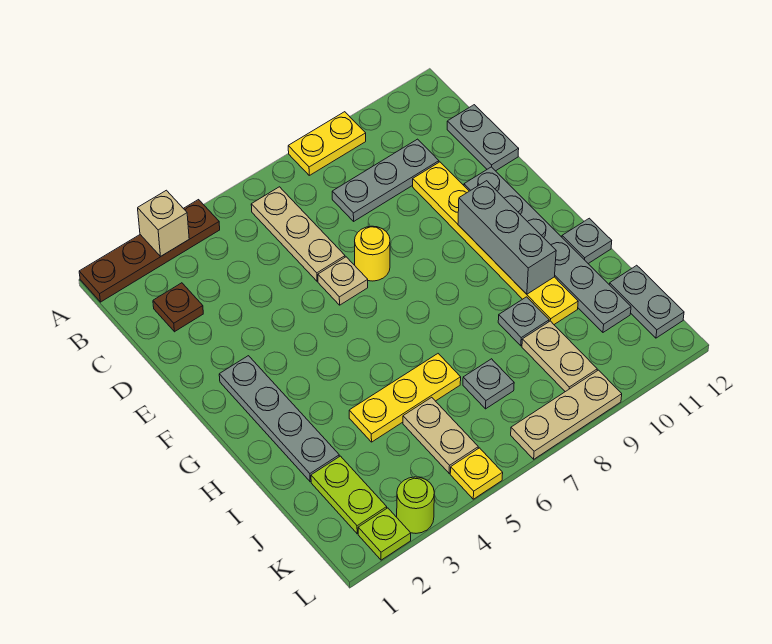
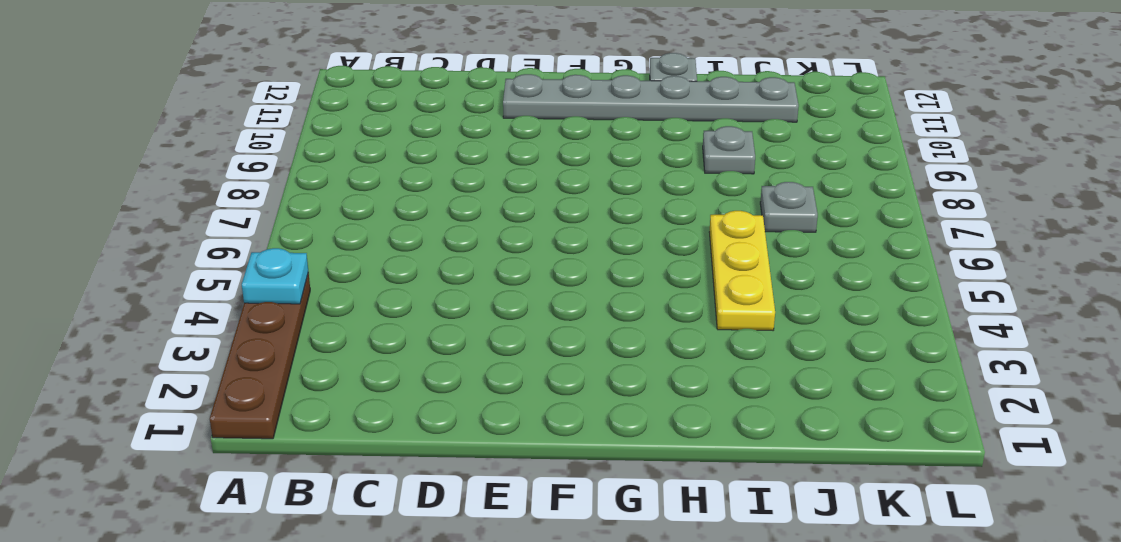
cyan plate A4 level 2 -> none
none -> yellow plate A8:A9 level 1
none -> tan plate B6:D6 level 1
none -> brown plate C2 level 1

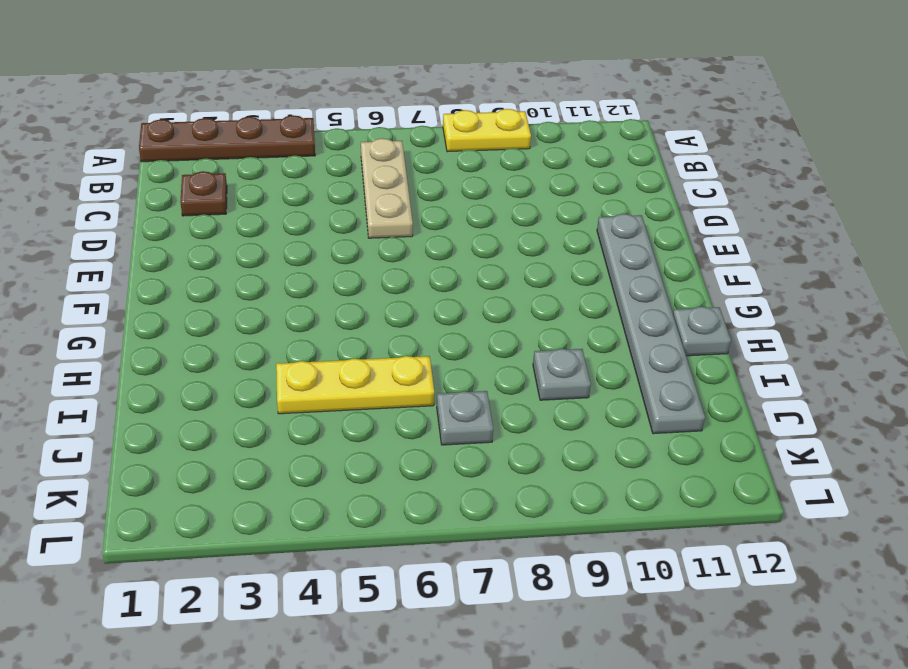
none -> grey plate C8:C10 level 1
none -> grey plate C12:D12 level 1
none -> yellow plate D10:I10 level 1

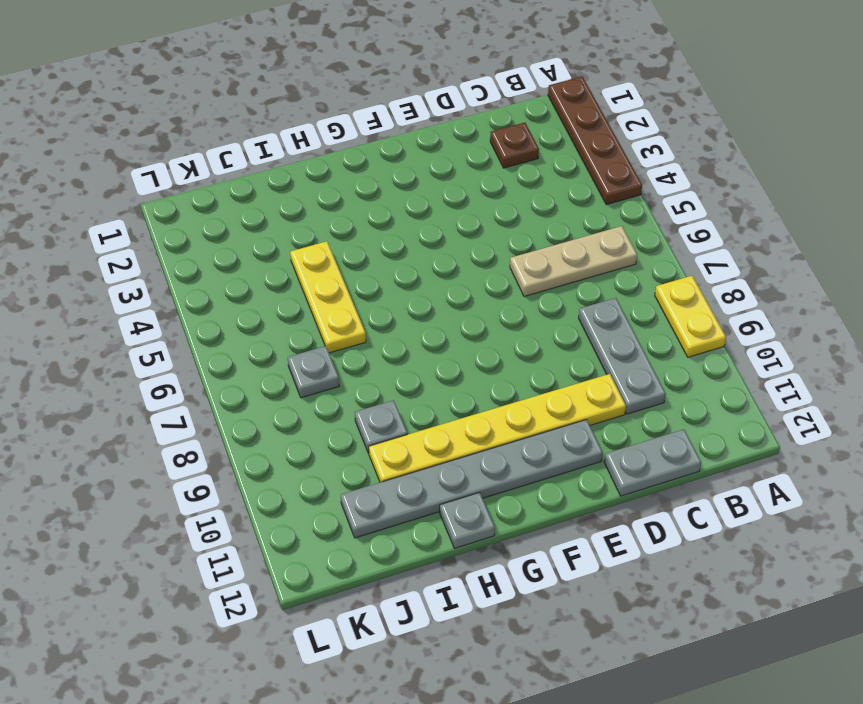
none -> tan plate E6 level 1
none -> yellow round brick E7 level 1
none -> grey plate F2:I2 level 1

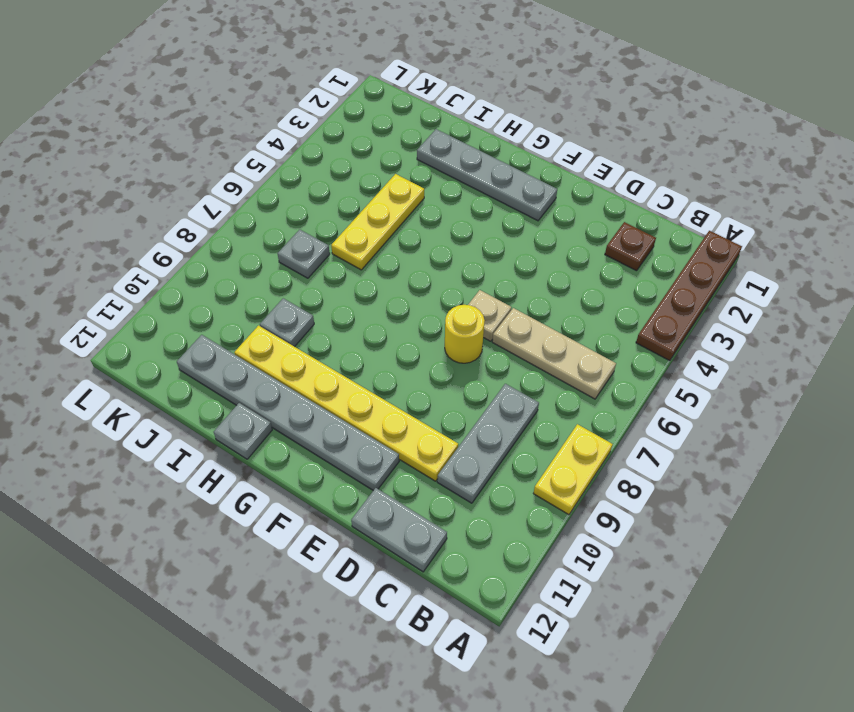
none -> lime plate J2:K2 level 1
none -> tan plate J5:K5 level 1
none -> tan plate J9:K9 level 1

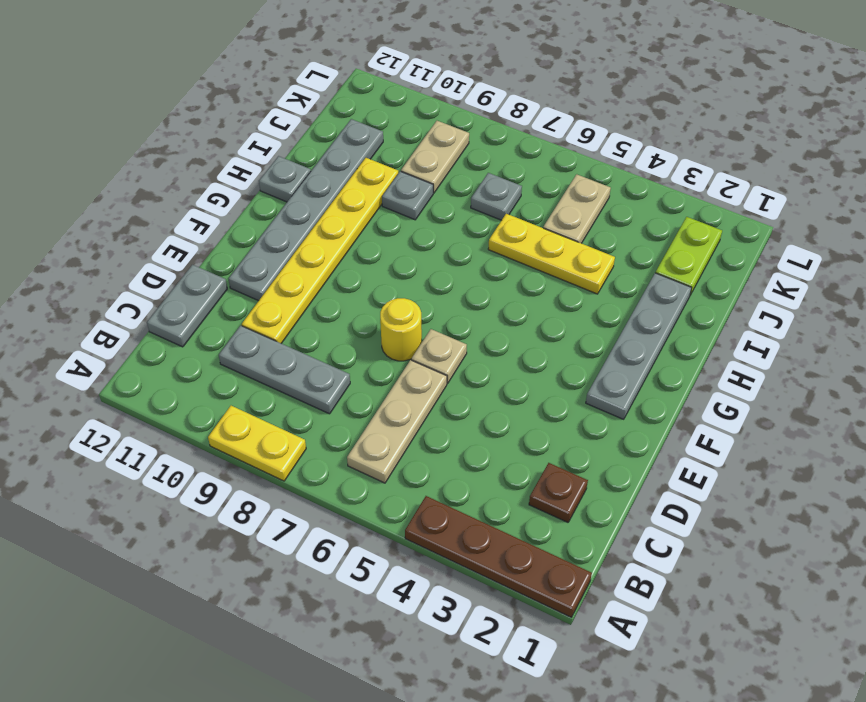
none -> grey plate J12:K12 level 1
none -> lime plate L2 level 1
none -> lime round brick L3 level 1

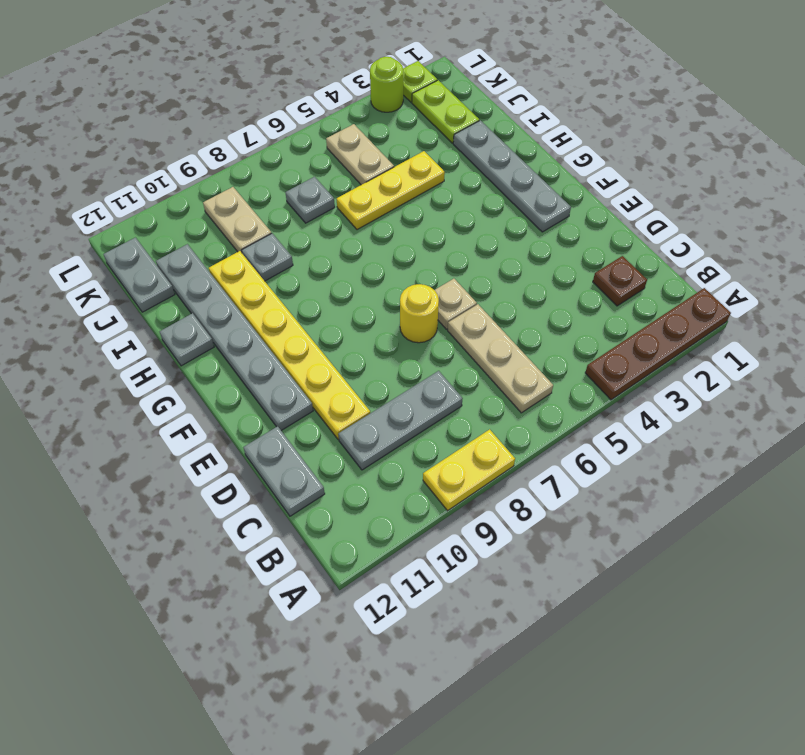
none -> yellow plate L5 level 1
none -> tan plate L7:L9 level 1
none -> tan brick A3 level 2

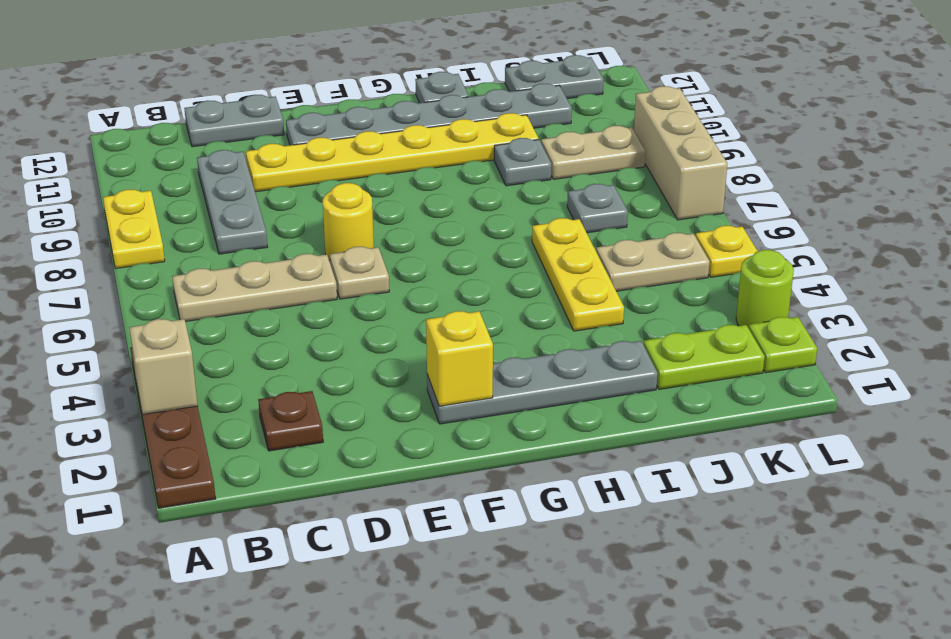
yellow brick F2 level 2 -> none
tan brick L7:L9 level 1 -> tan plate L7:L9 level 1
none -> grey brick F10:H10 level 2

